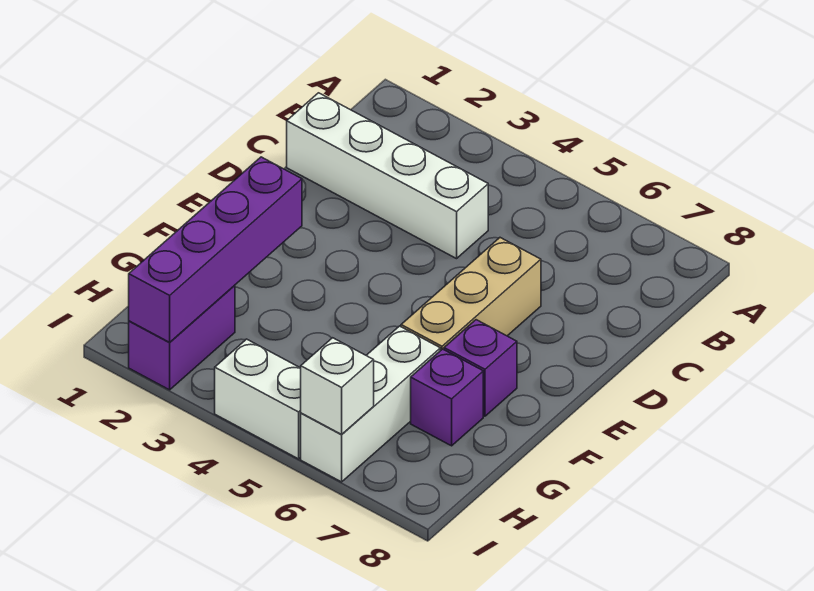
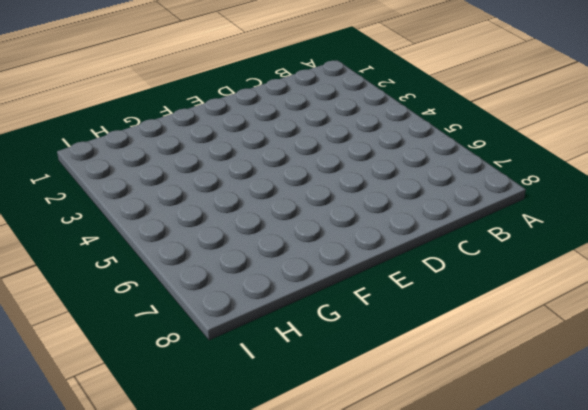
none -> white brick C1:C4 level 1
none -> tan brick D6:F6 level 1

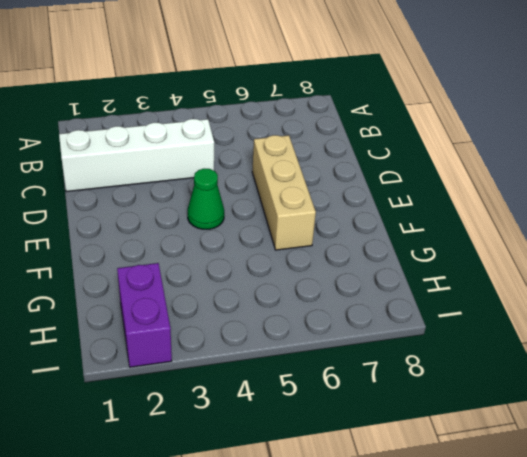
green cone E4 level 1 -> none
none -> purple brick F7 level 1
none -> white brick G6:I6 level 1

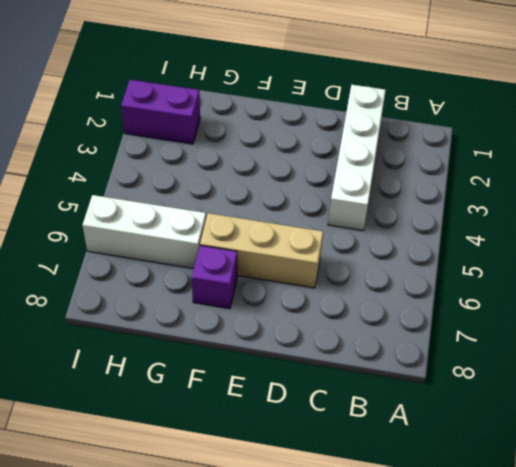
none -> purple brick G7 level 1
none -> white brick I4:I5 level 1

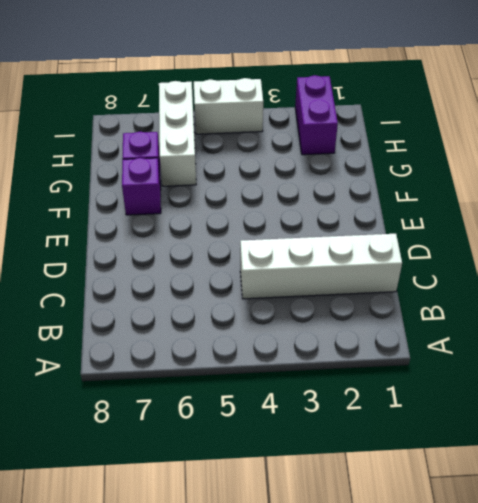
none -> tan brick D6:F6 level 1
none -> purple brick F2:I2 level 2

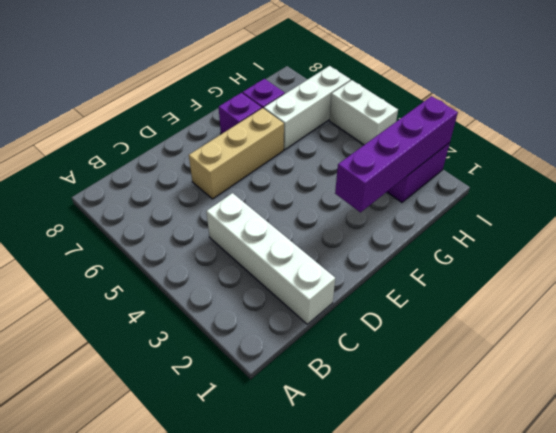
none -> white brick I6 level 2

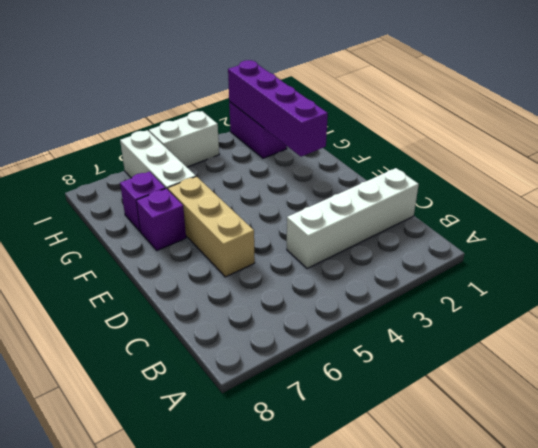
none -> white brick I6 level 2

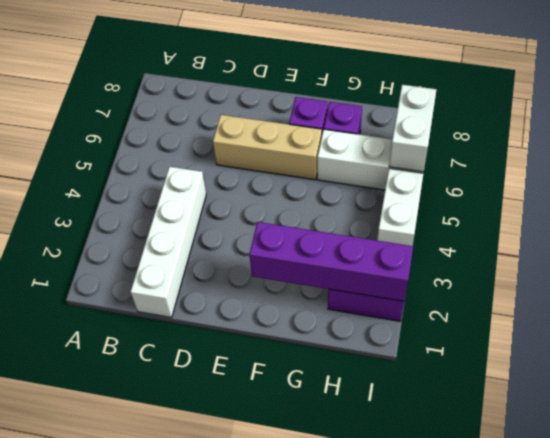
white brick I6:I7 level 2 -> white brick I6 level 2

